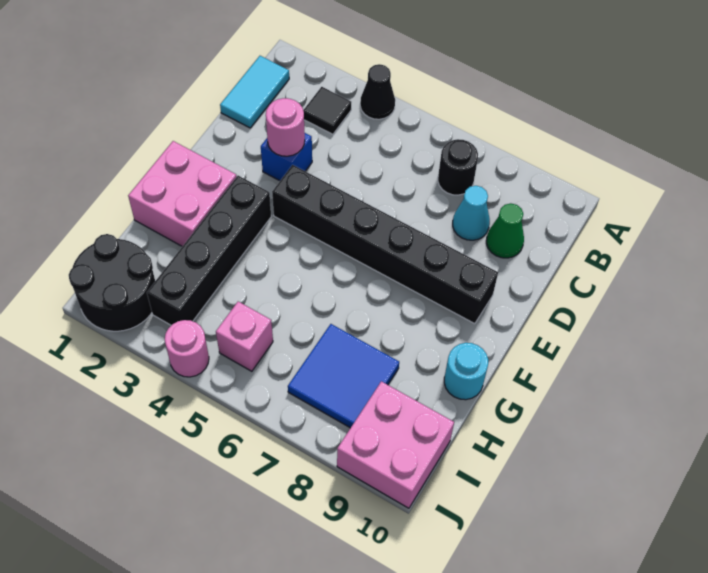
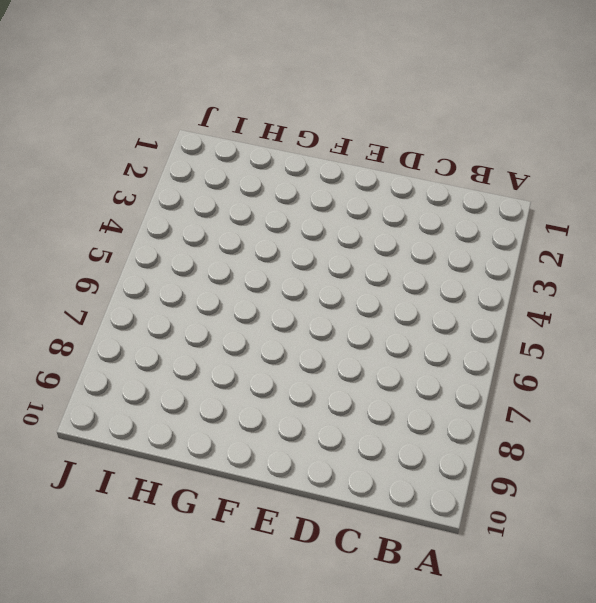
none -> black cone A4 level 1
none -> cyan tile B1:C1 level 1
none -> black tile B3 level 1

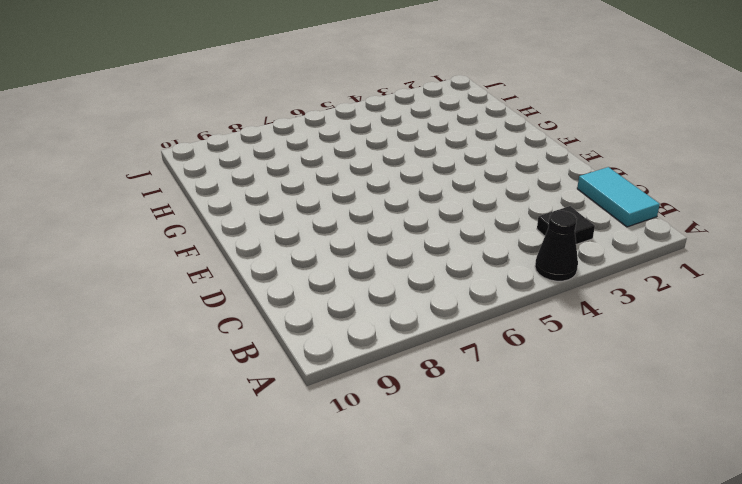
none -> black round brick B7 level 1
none -> cyan cone C8 level 1
none -> green cone C9 level 1

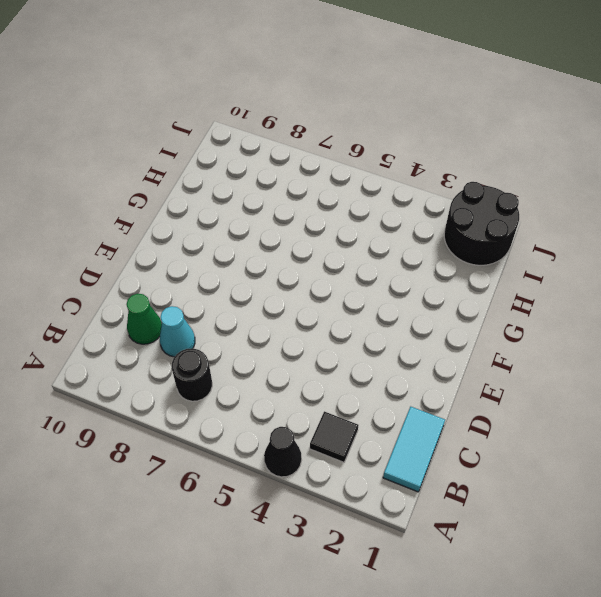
none -> blue brick D3 level 1
none -> black brick E4:E9 level 1
none -> pink brick F1:G2 level 1

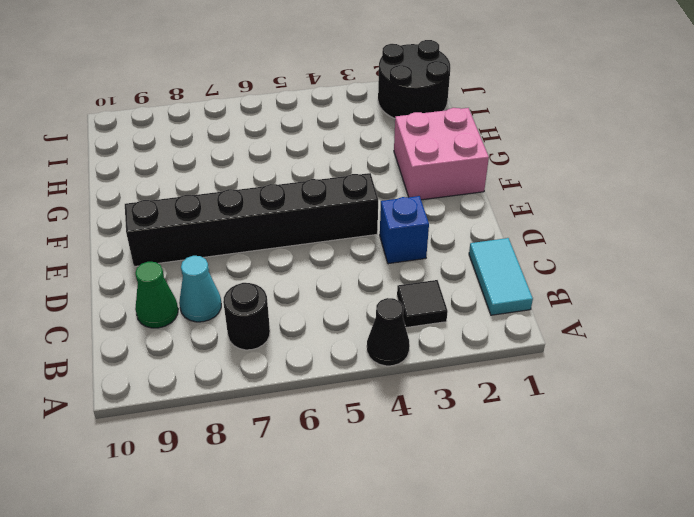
none -> black brick F3:I3 level 1
none -> cyan round brick G10 level 1
none -> blue tile H7:I8 level 1

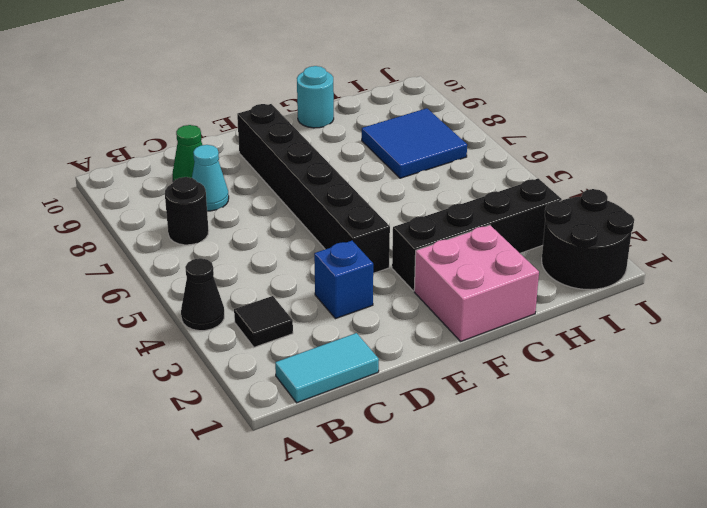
none -> pink brick I5 level 1
none -> pink brick I9:J10 level 1
none -> pink round brick J4 level 1

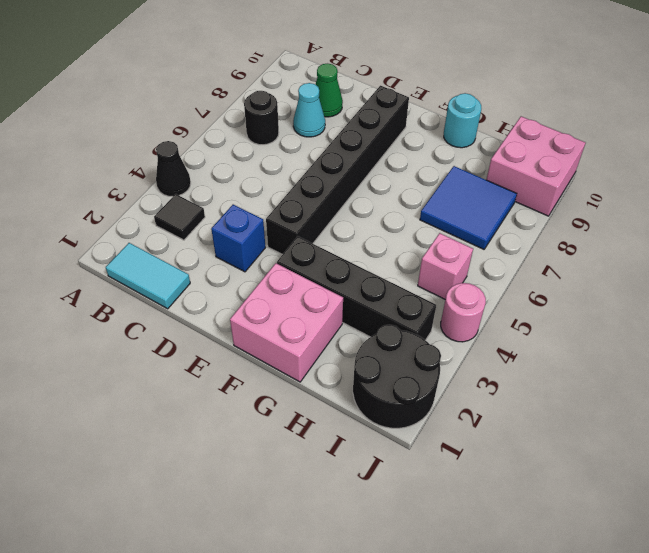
none -> pink round brick D3 level 2

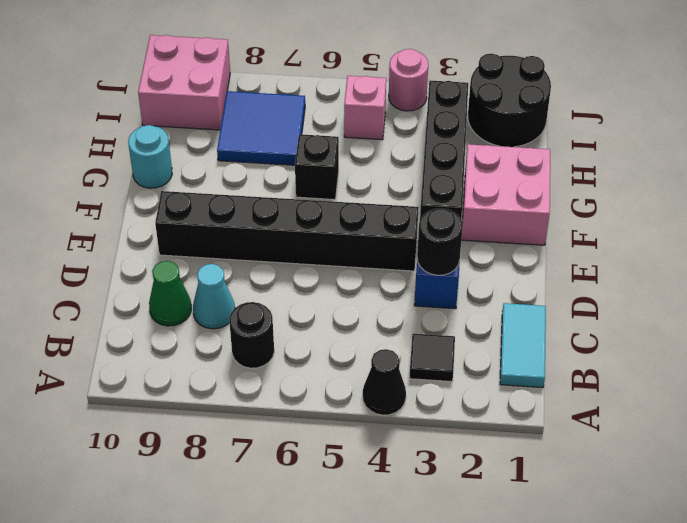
black round brick D3 level 2 -> pink round brick D3 level 2
black brick G6 level 1 -> none

